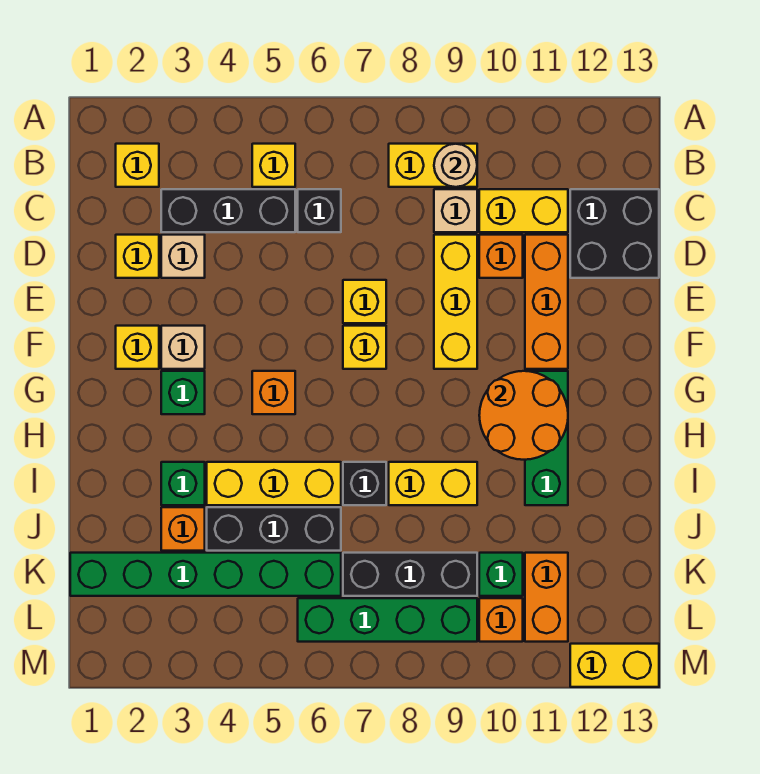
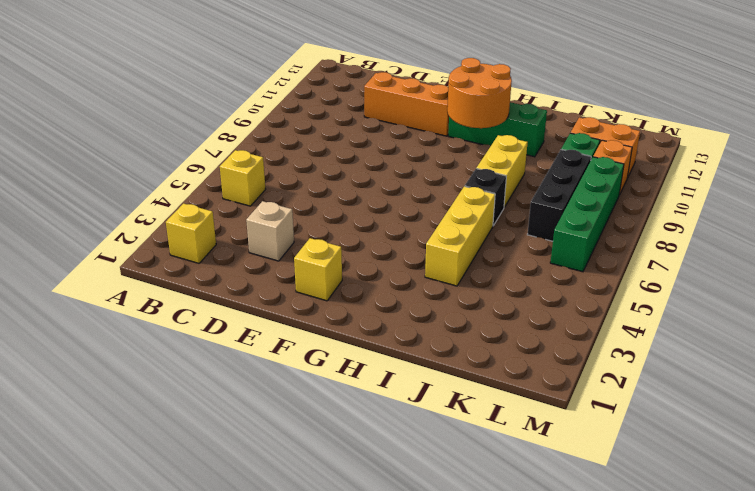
none -> yellow brick B8:B9 level 1
none -> black brick C3:C5 level 1
none -> black brick C6 level 1
none -> tan brick C9 level 1

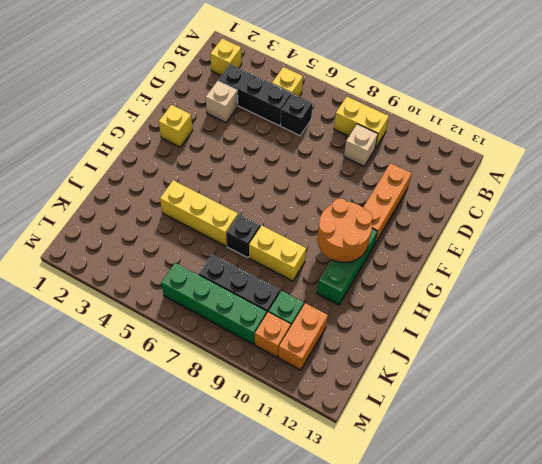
none -> yellow brick C10:C11 level 1
none -> black brick C12:D13 level 1
none -> yellow brick D2 level 1
none -> yellow brick D9:F9 level 1

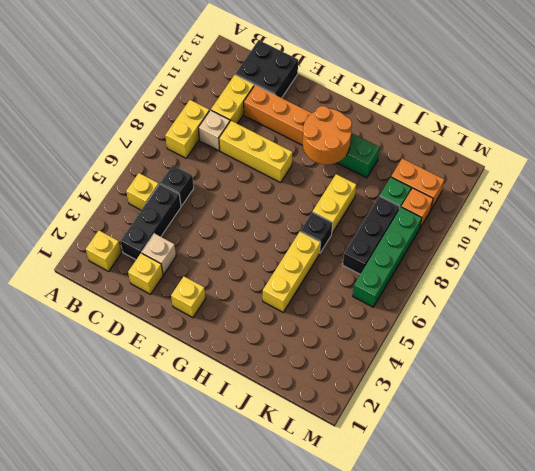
none -> orange brick D10 level 1
none -> yellow brick E7 level 1
none -> tan brick F3 level 1
none -> yellow brick F7 level 1

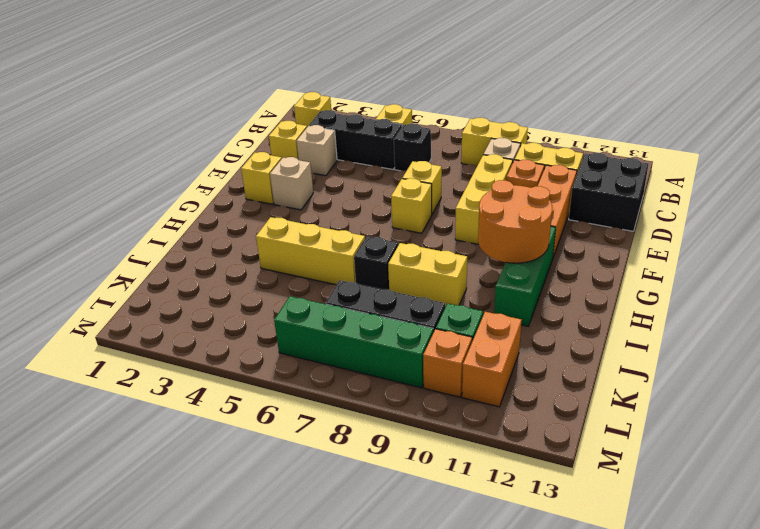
none -> green brick G3 level 1
none -> orange brick G5 level 1
none -> green brick I3 level 1
none -> orange brick J3 level 1

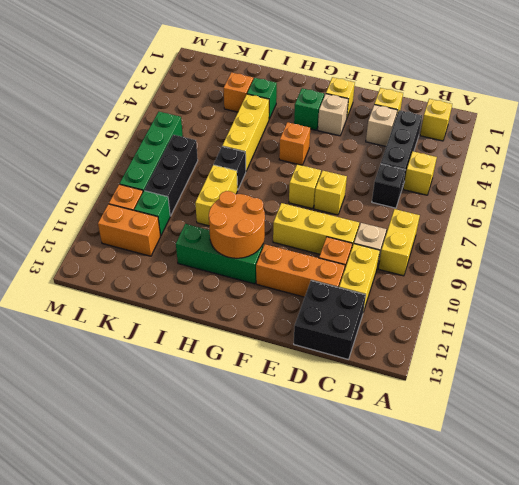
none -> black brick J4:J6 level 1
none -> green brick K1:K6 level 1
none -> yellow brick M12:M13 level 1
none -> tan round brick B9 level 2

